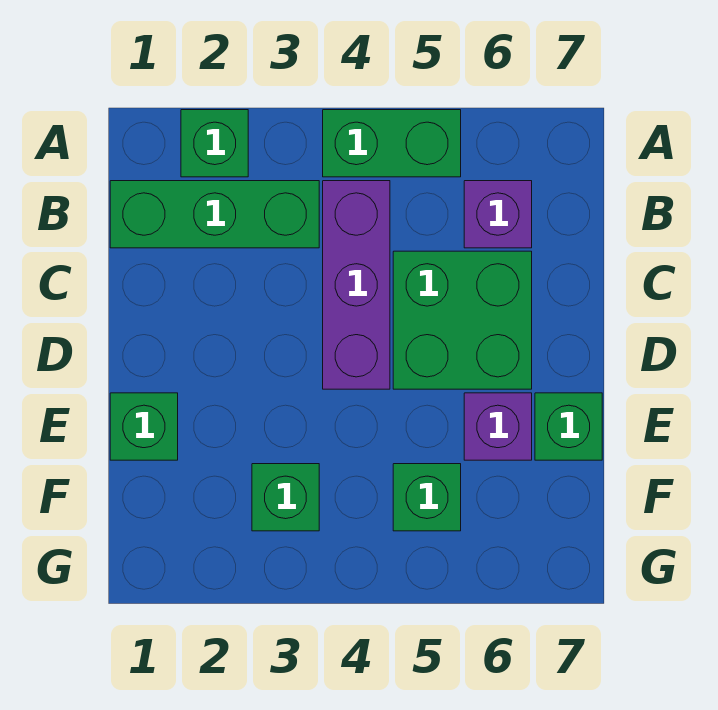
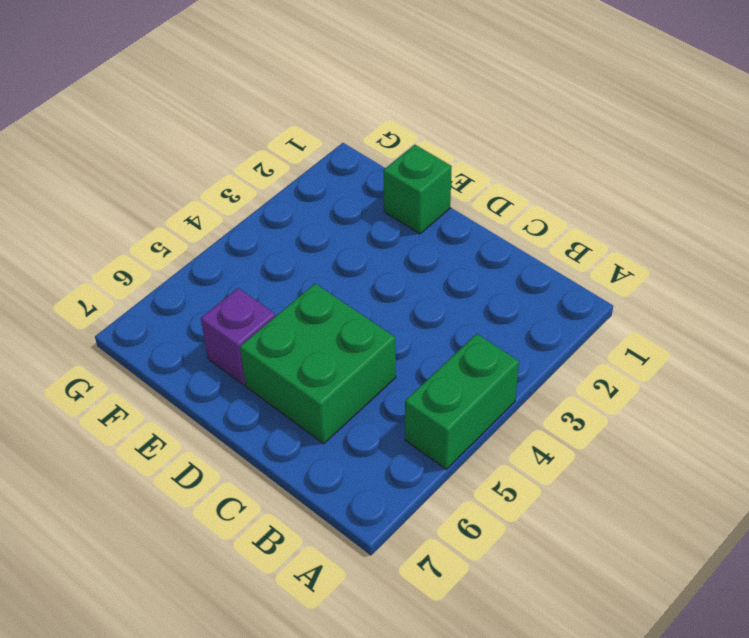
none -> green brick A2 level 1
none -> green brick B1:B3 level 1

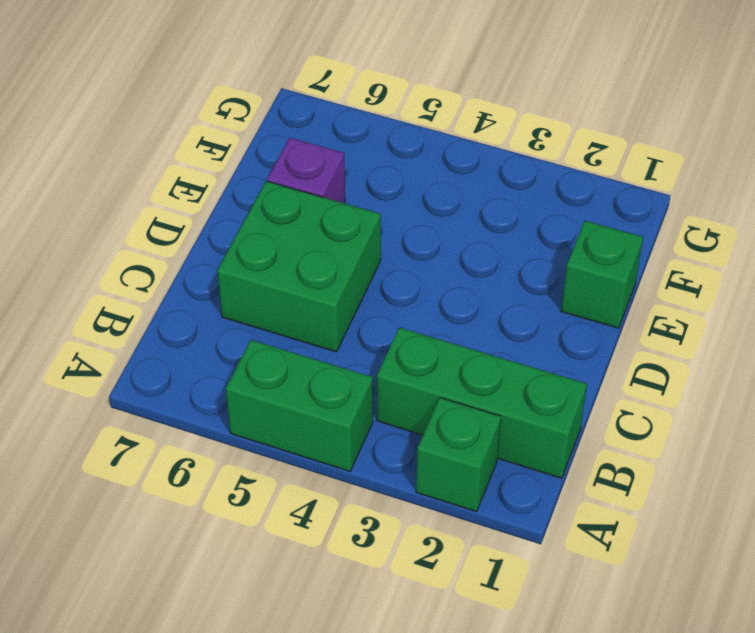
none -> purple brick B4:D4 level 1
none -> purple brick B6 level 1

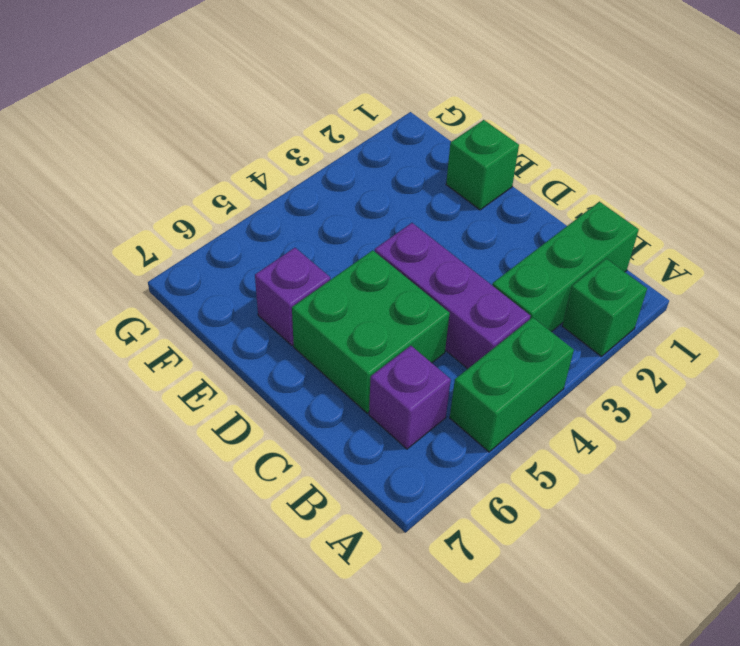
none -> green brick E7 level 1
none -> green brick F3 level 1

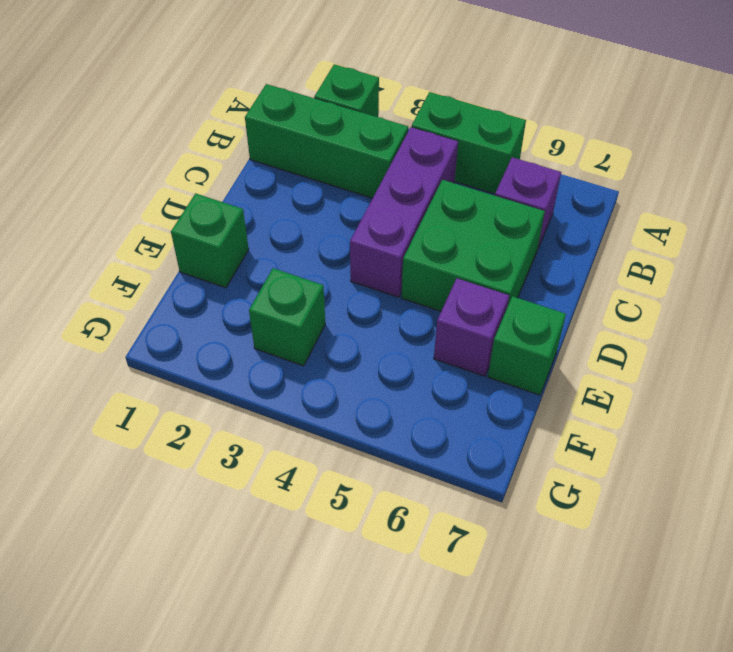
none -> green brick F5 level 1

